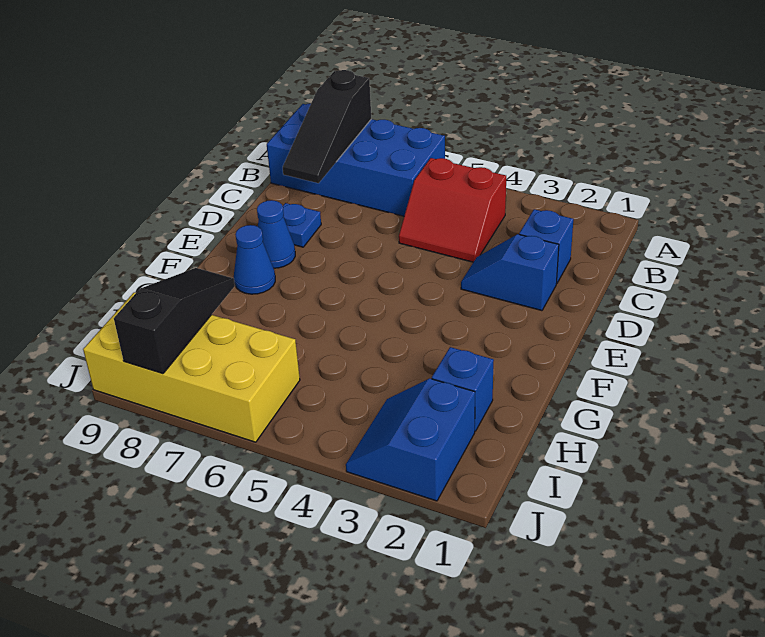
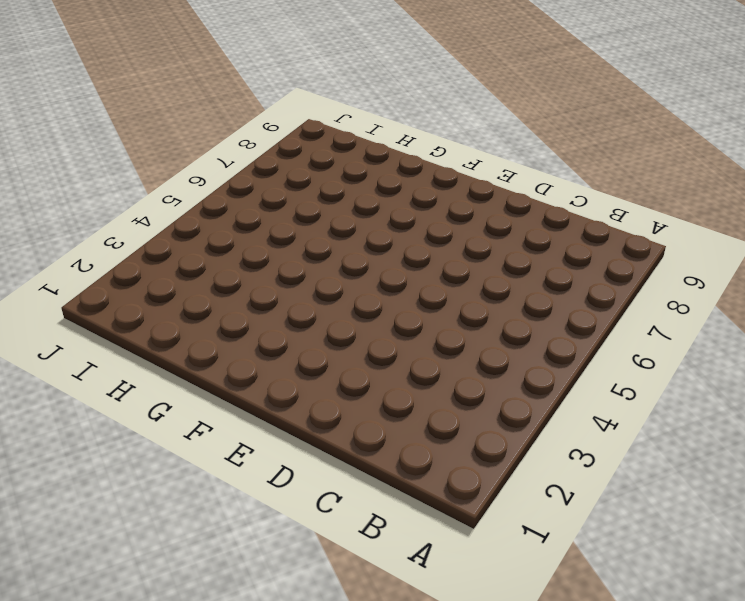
none -> blue brick A6:B9 level 1
none -> red slope B4:C5 level 1 top B
none -> blue brick C2 level 1

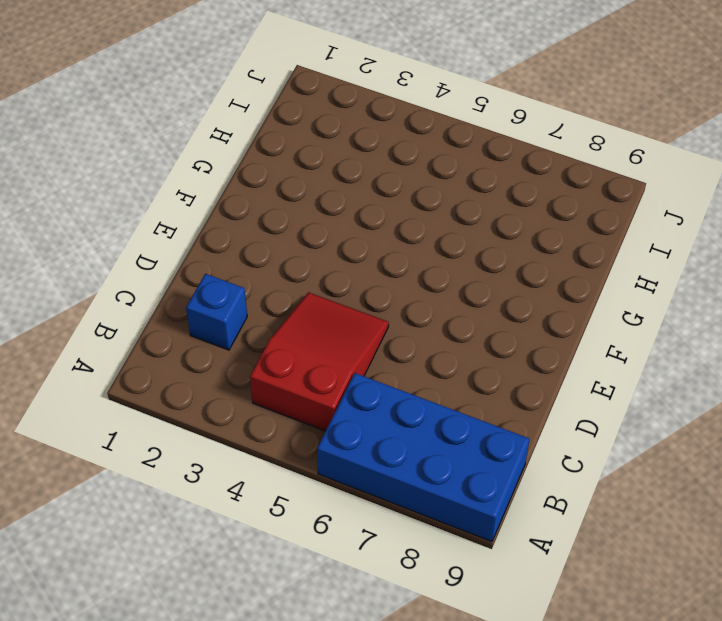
red slope B4:D5 level 1 top B -> red slope B4:C5 level 1 top B
none -> blue slope D2:D3 level 1 top 2
none -> blue plate D8 level 1
none -> blue cone E8 level 1

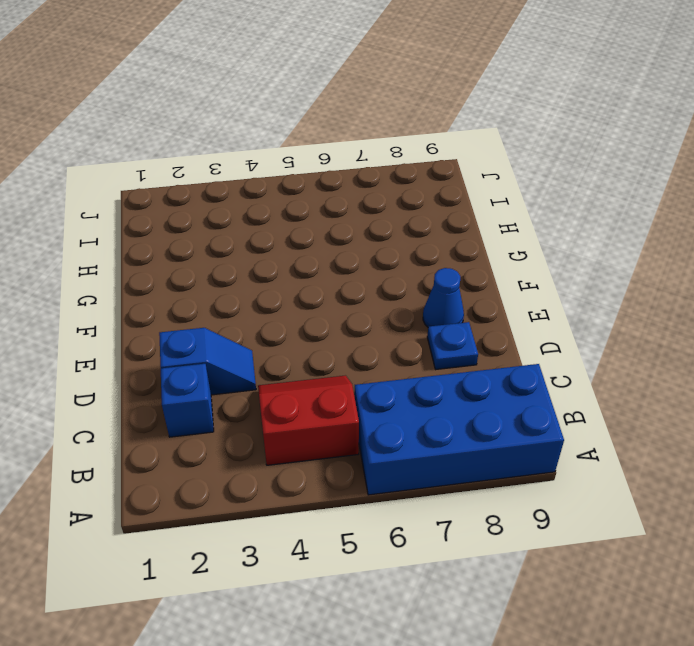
none -> blue cone F8 level 1
none -> blue brick H2 level 1
none -> blue slope I2:J3 level 1 top 2

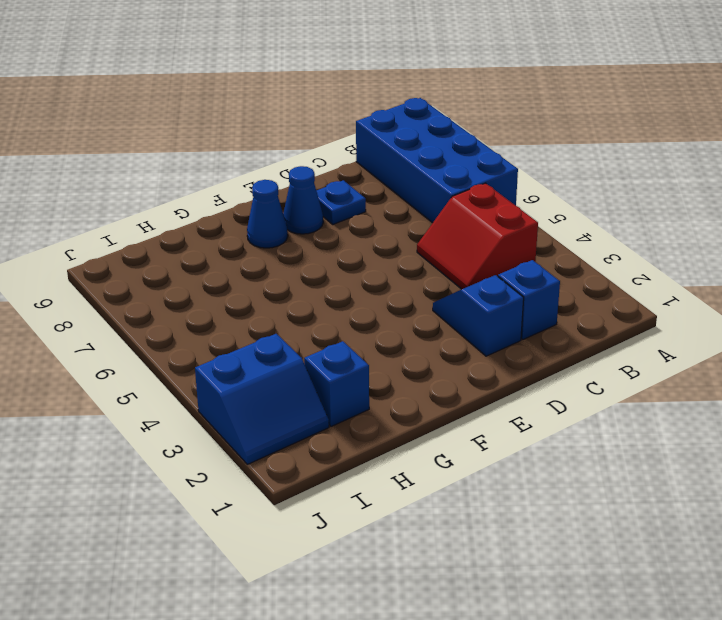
blue slope I2:J3 level 1 top 3 -> blue slope I2:J3 level 1 top 2
none -> yellow brick I6:J9 level 1
none -> black slope A8:C8 level 2 top A
none -> black slope H8:J8 level 2 top J

